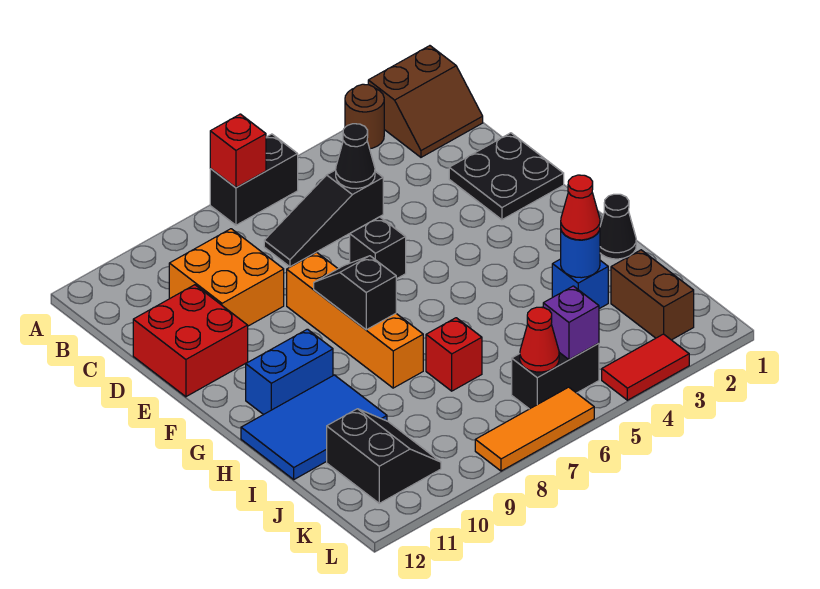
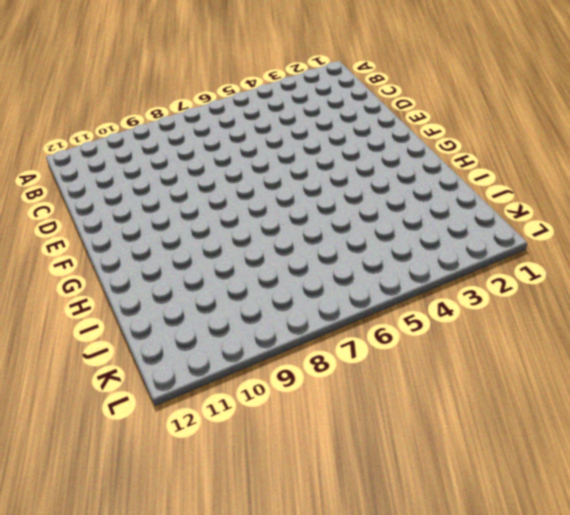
none -> brown slope A1:B2 level 1 top A
none -> brown round brick A3 level 1
none -> black brick A6:A7 level 1

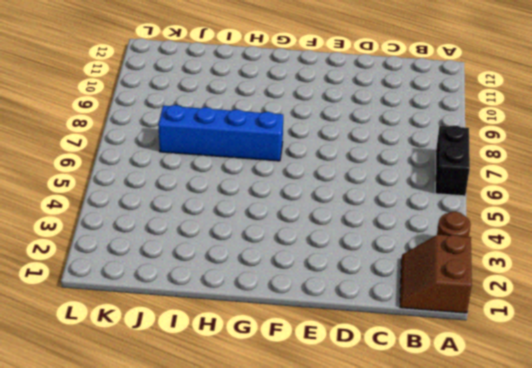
blue brick G7:J7 level 1 -> red brick I7 level 1
none -> black slope C5:C7 level 1 top 5
none -> orange brick C9:D10 level 1
none -> black plate D1:E2 level 1

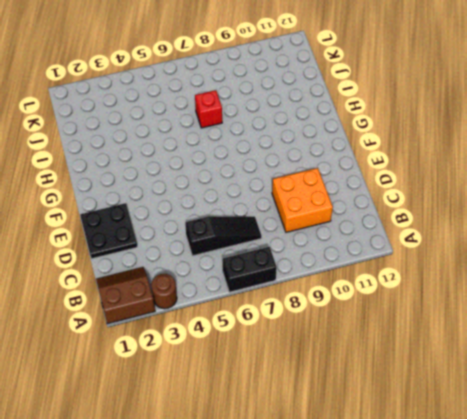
none -> red brick D11:E12 level 1
none -> black brick E6 level 1
none -> orange brick E8:H8 level 1

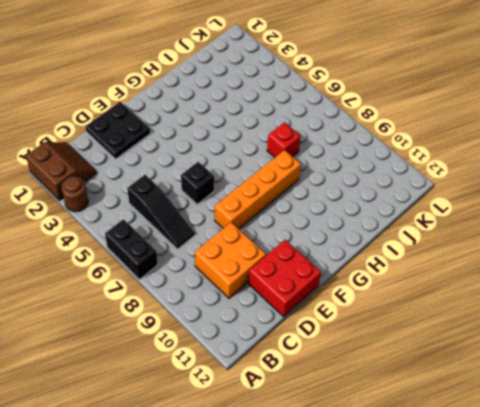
none -> blue brick G10:G11 level 1
none -> black cone H1 level 1
none -> blue tile H10:I12 level 1

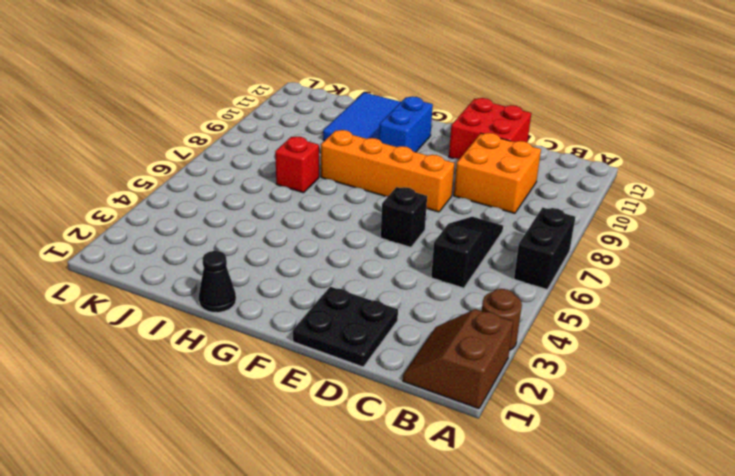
none -> blue brick I3 level 1
none -> brown brick J2:K2 level 1
none -> black slope J10:K11 level 1 top 11

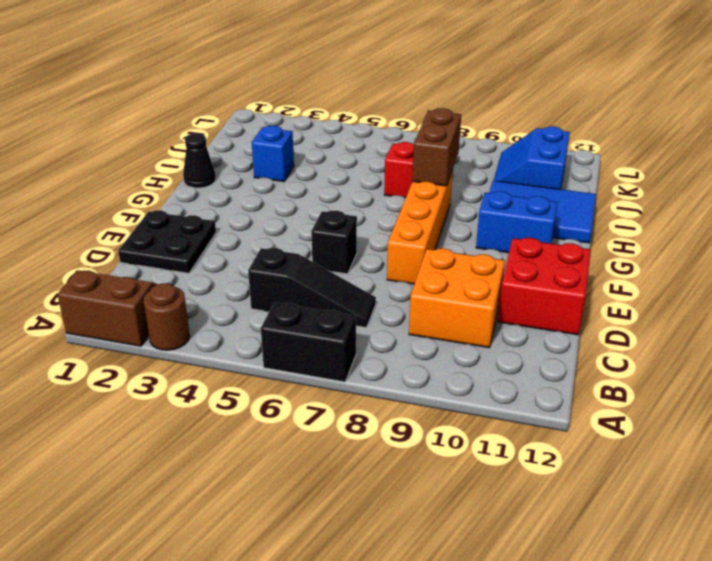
brown brick H8:I8 level 2 -> brown brick J2:K2 level 1
blue slope J10:K11 level 1 top 11 -> black slope J10:K11 level 1 top 11
none -> black brick K5:K6 level 1
none -> red tile L3:L4 level 1
none -> orange tile L6:L8 level 1

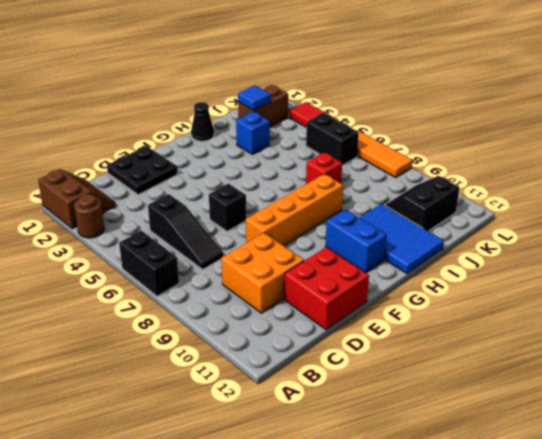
blue tile J2 level 2 -> none
none -> red brick A7 level 2
none -> black cone C5 level 2
none -> black slope F8:G8 level 2 top G

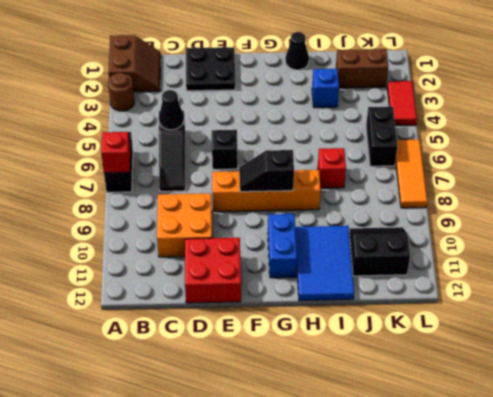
none -> blue round brick I3 level 2
none -> purple brick K5 level 2
none -> red cone K6 level 2

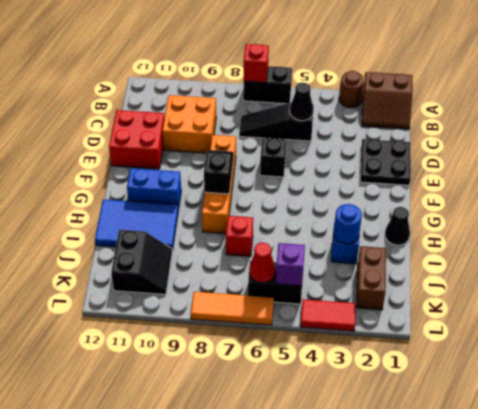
none -> red cone I3 level 3

